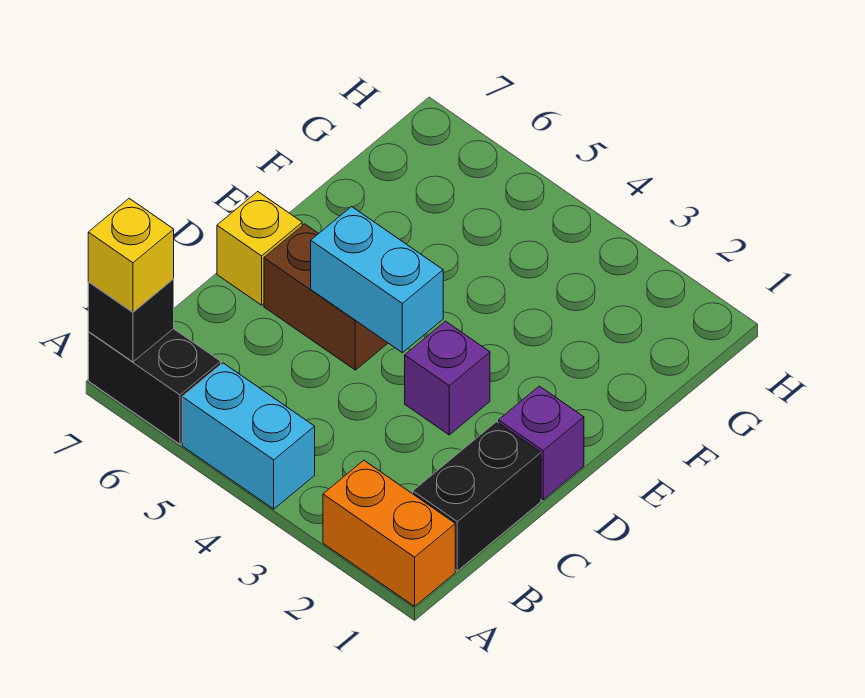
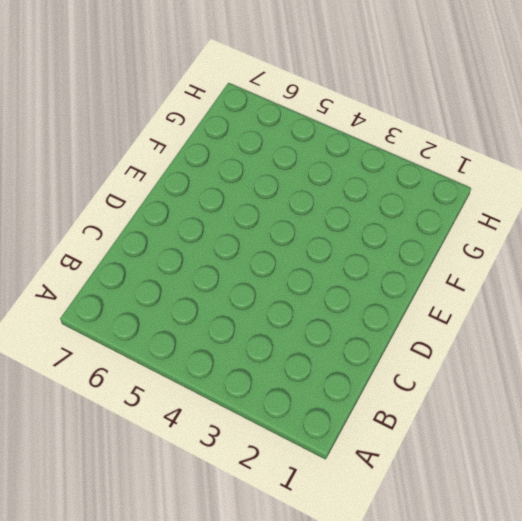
none -> orange brick A1:A2 level 1
none -> cyan brick A4:A5 level 1

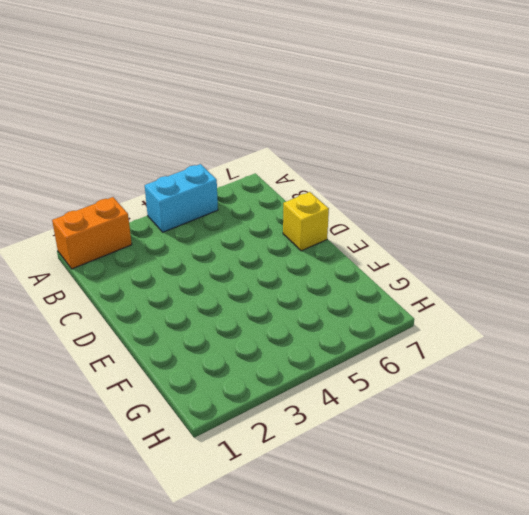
none -> black brick A6:A7 level 1
none -> black brick B1:C1 level 1

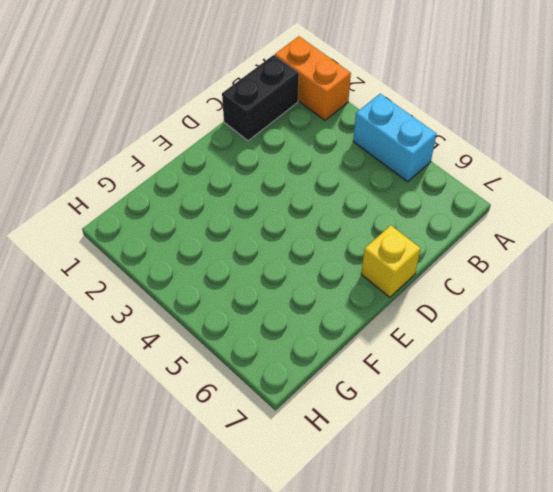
none -> black brick A6:A7 level 1
none -> purple brick D1 level 1

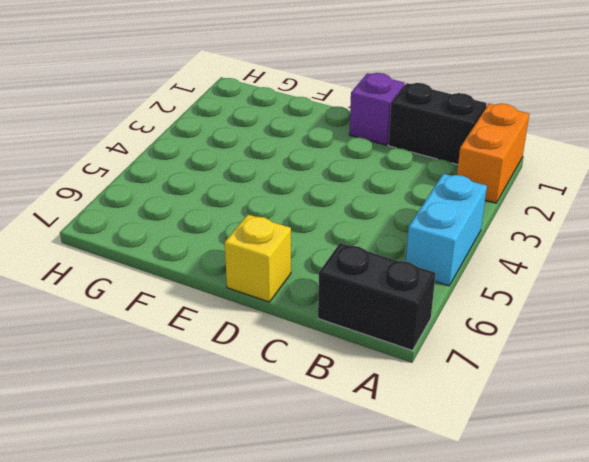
black brick A7:B7 level 1 -> black brick A6:A7 level 1
none -> purple brick D3 level 1
none -> brown brick D5:D6 level 1

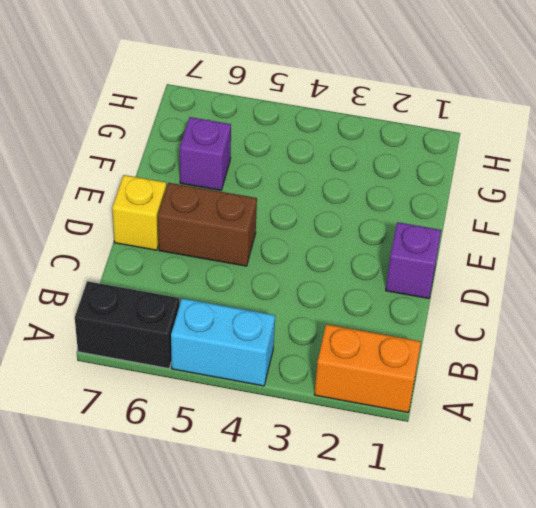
purple brick F6 level 1 -> purple brick D3 level 1
none -> black brick B1:C1 level 1
none -> black brick A7 level 2

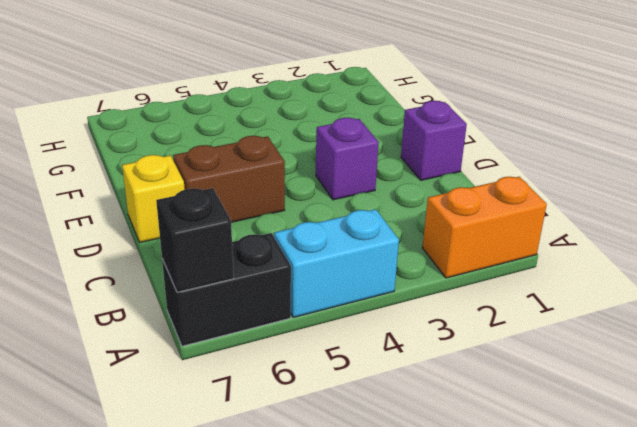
none -> black brick B1:C1 level 1
none -> cyan brick D4:D5 level 2

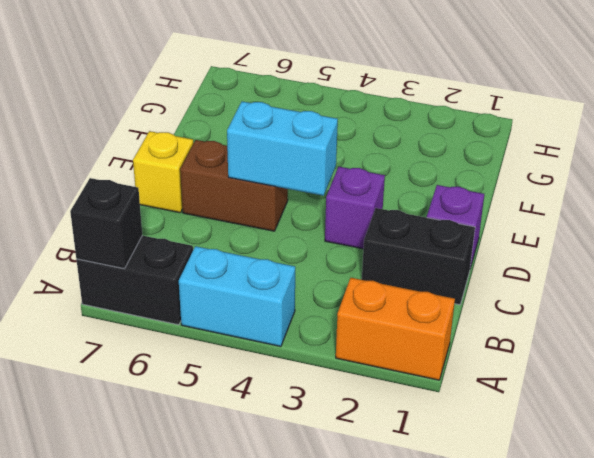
black brick C1:C2 level 1 -> black brick B1:C1 level 1
none -> yellow brick A7 level 3

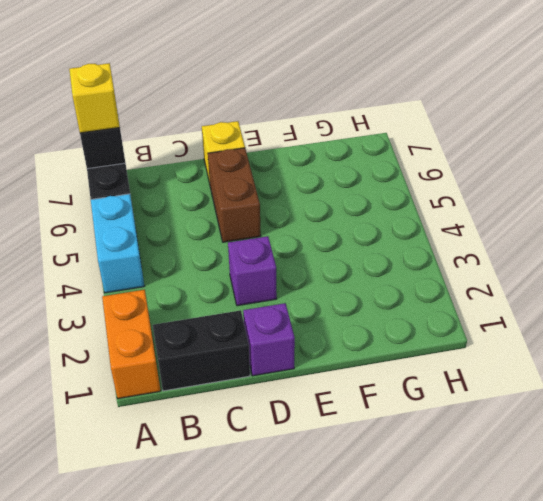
none -> cyan brick D4:D5 level 2

